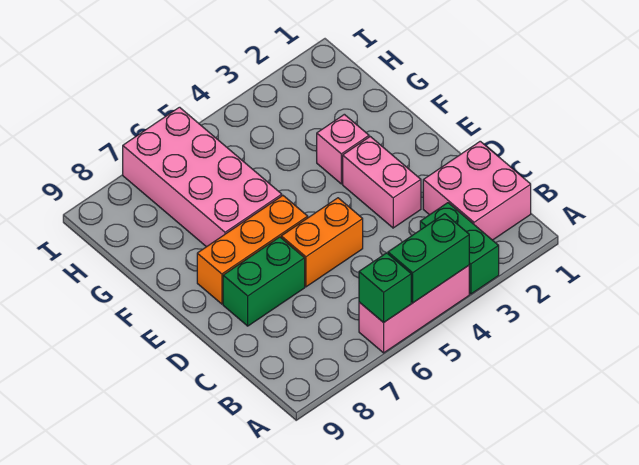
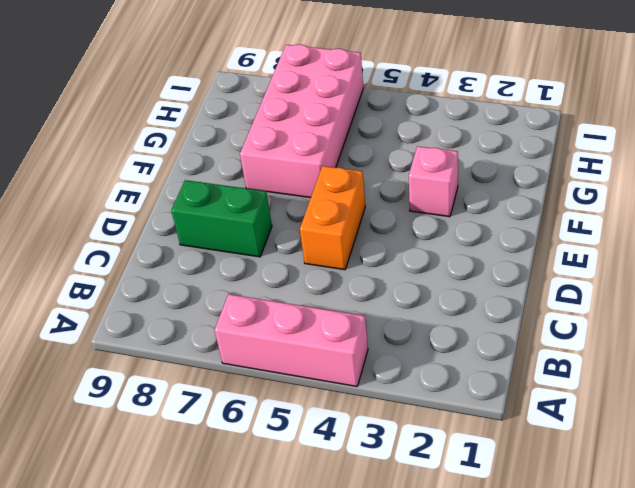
orange brick D5:E5 level 1 -> orange brick D5:D6 level 1
none -> green brick A3:B3 level 1
none -> pink brick B1:C2 level 1

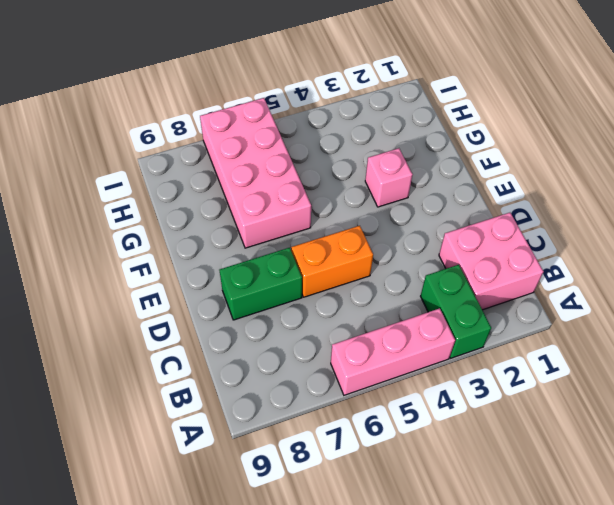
none -> pink brick D3:E3 level 1
none -> orange brick E6:E8 level 1

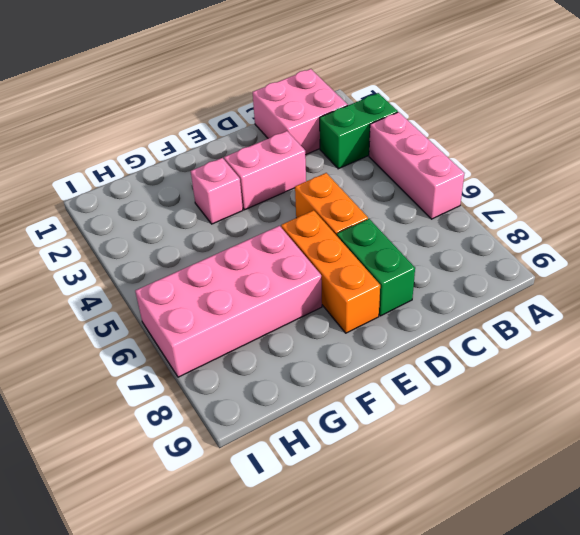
none -> green brick A4:A5 level 2
none -> green brick A6 level 2

